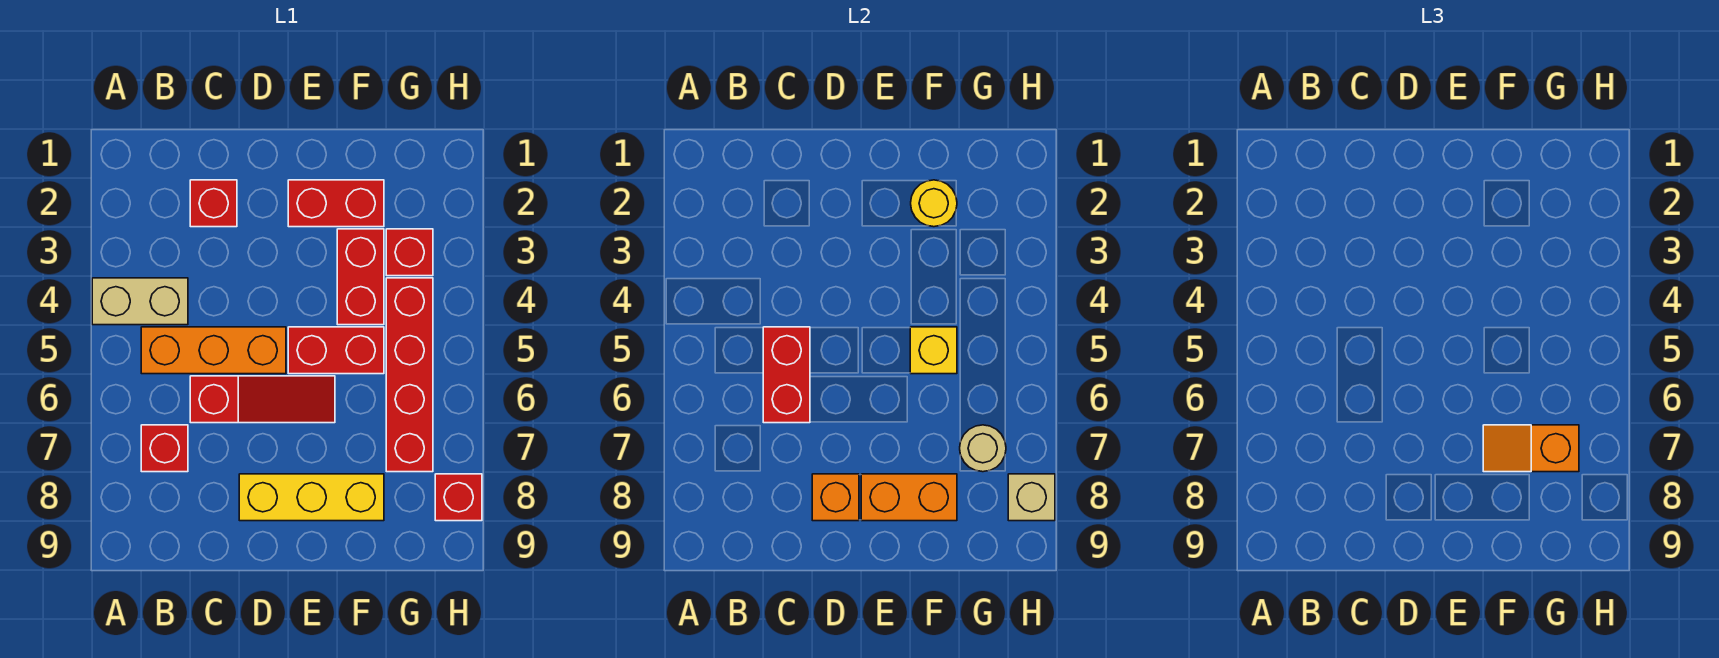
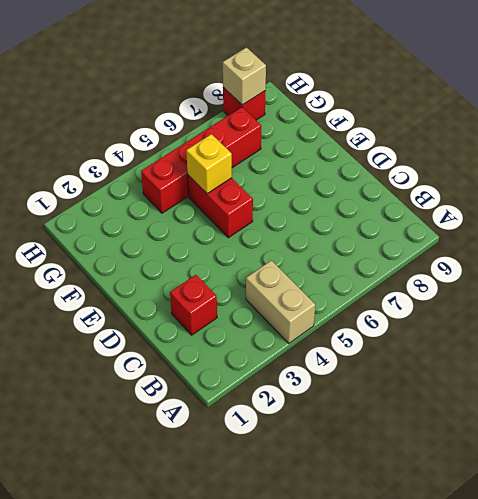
none -> orange brick B5:D5 level 1
none -> red brick B7 level 1
none -> red slope C6:E6 level 1 top C

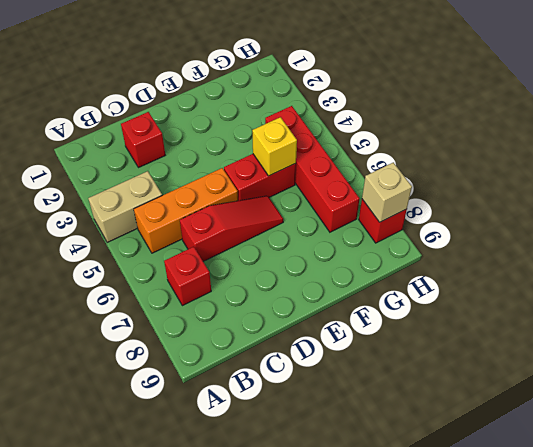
none -> yellow brick D8:F8 level 1
none -> red brick E2:F2 level 1
none -> red brick F3:F4 level 1

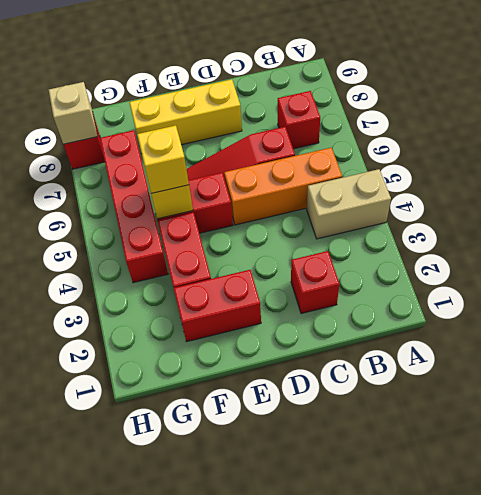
yellow brick F5 level 3 -> none
none -> red brick G3 level 1
none -> red brick C5:C6 level 2
none -> orange brick D8 level 2

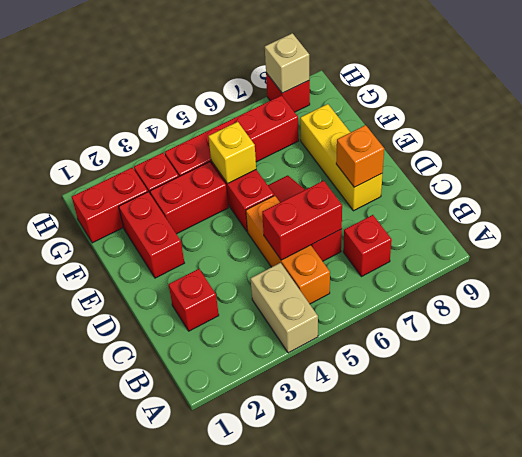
red brick G1:G2 level 1 -> none
none -> orange brick E8:F8 level 2
none -> yellow round brick F2 level 2
none -> tan round brick G7 level 2

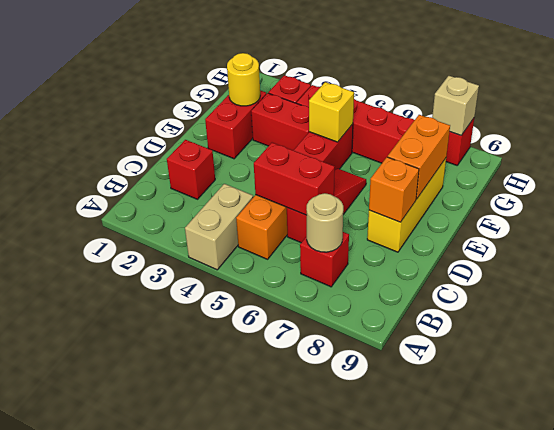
tan round brick B7 level 2 -> tan round brick G7 level 2
none -> orange slope F7:G7 level 3 top G

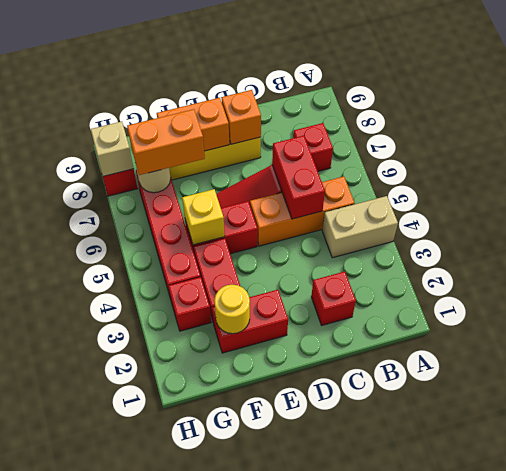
orange brick F7:G7 level 3 -> orange slope F7:G7 level 3 top G

